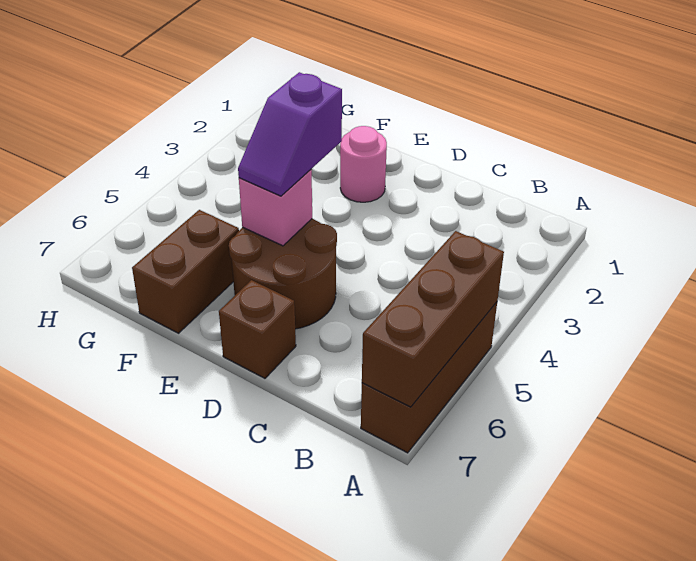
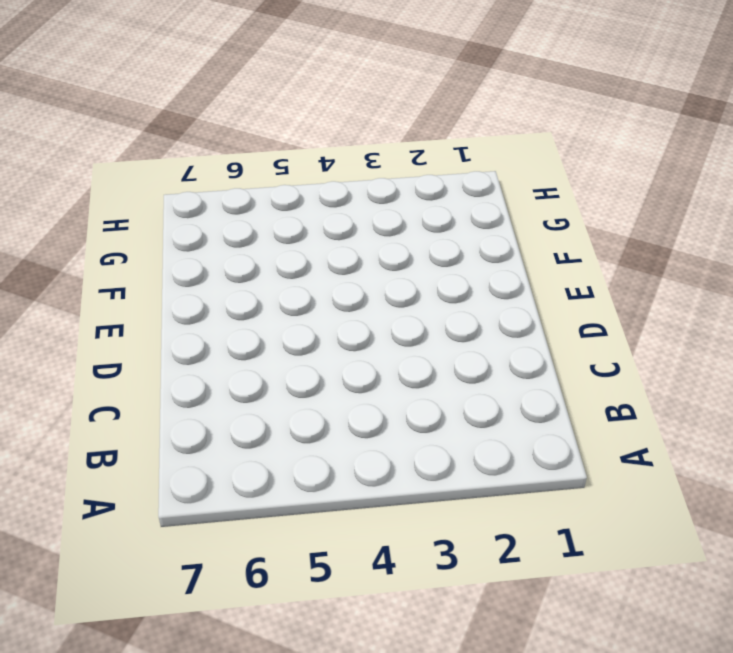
none -> brown brick A5:A7 level 1
none -> brown round brick D5:E6 level 1

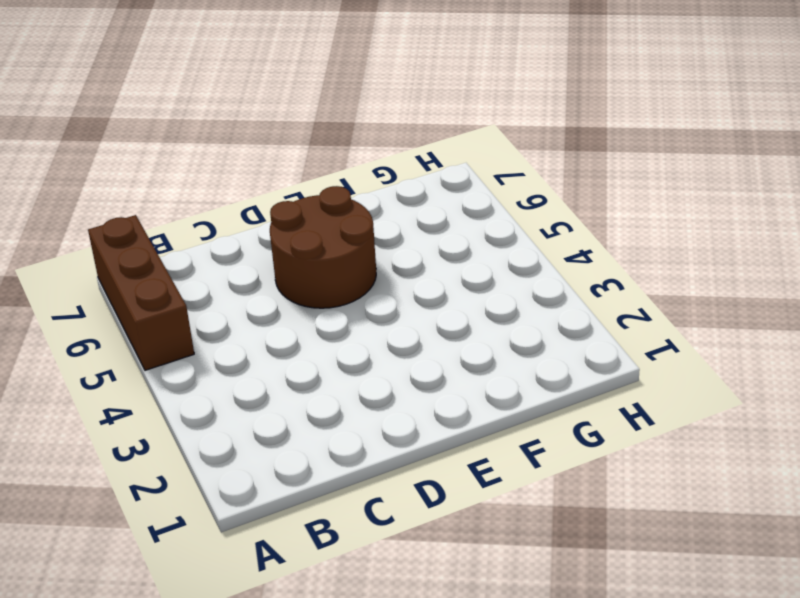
none -> brown brick D7 level 1
none -> pink round brick E2 level 1

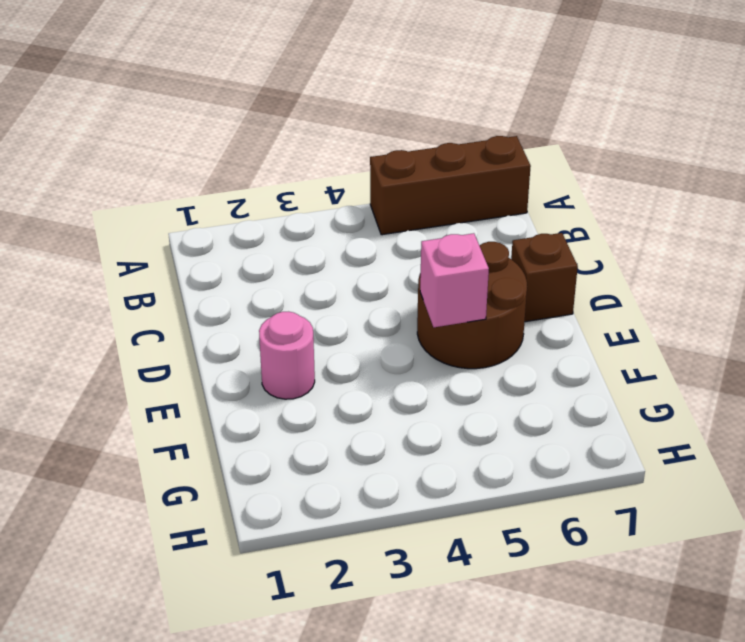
none -> brown brick F6:F7 level 1
none -> brown brick A5:A7 level 2

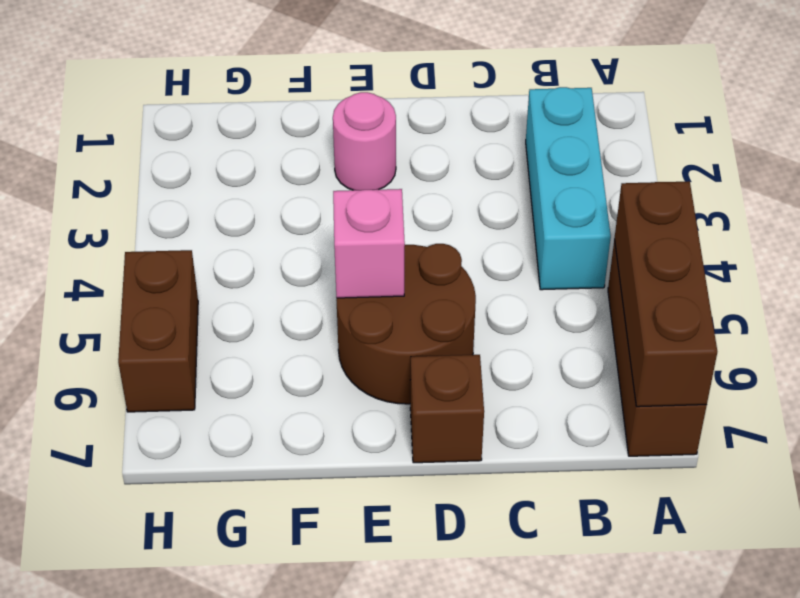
cyan brick B2:B4 level 1 -> none
brown brick H5:H6 level 1 -> brown brick F6:F7 level 1
none -> purple slope E4:E5 level 3 top 4

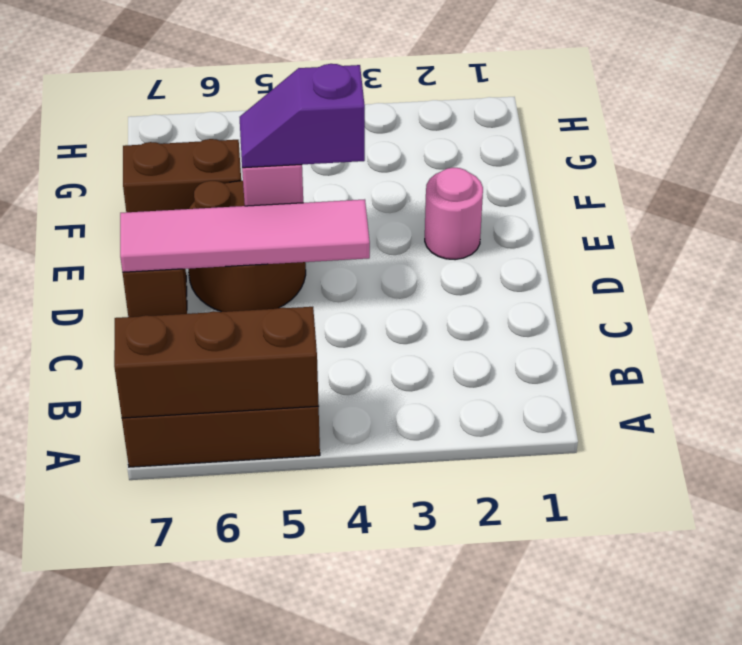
pink tile D4:D7 level 2 -> none

